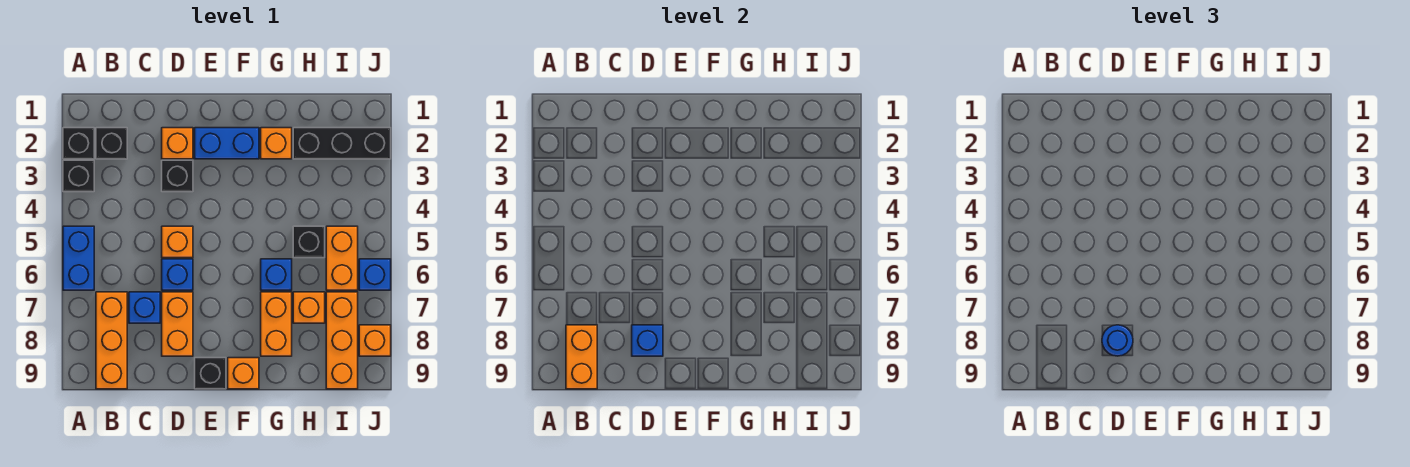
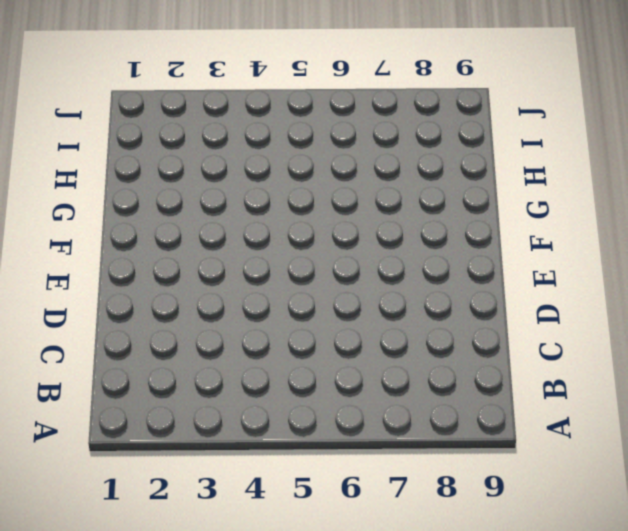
none -> black brick A2 level 1
none -> black brick A3 level 1
none -> blue brick A5:A6 level 1

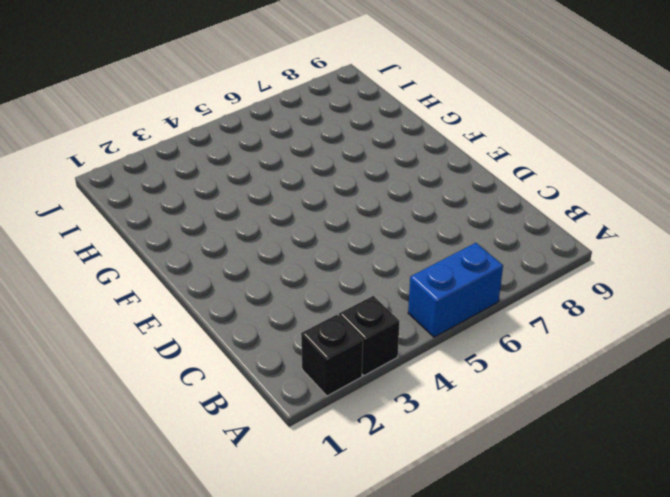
none -> black brick B2 level 1
none -> orange brick B7:B9 level 1
none -> blue brick C7 level 1

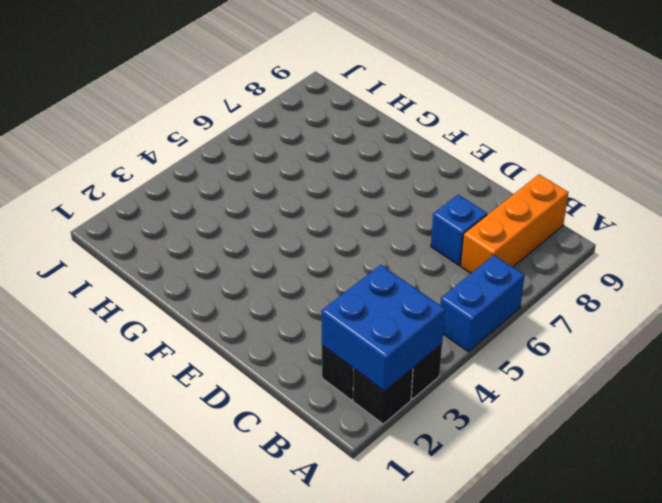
blue brick A2:B3 level 2 -> none
none -> orange brick D2 level 1
none -> black brick D3 level 1
none -> orange brick D5 level 1

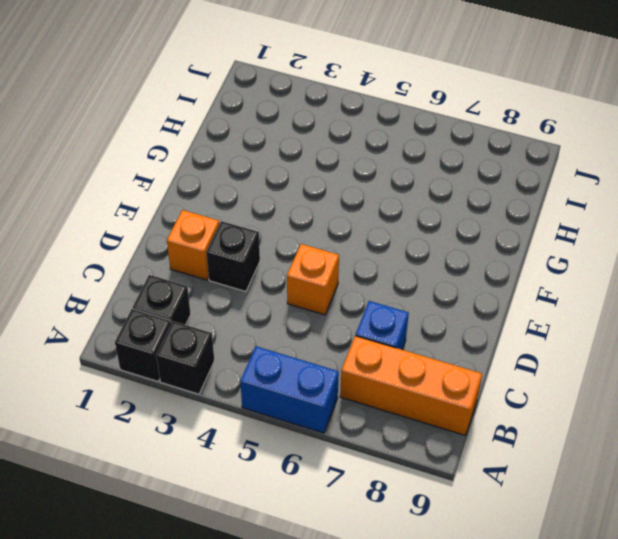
none -> blue brick D6 level 1
none -> orange brick D7:D8 level 1
none -> blue brick E2:F2 level 1

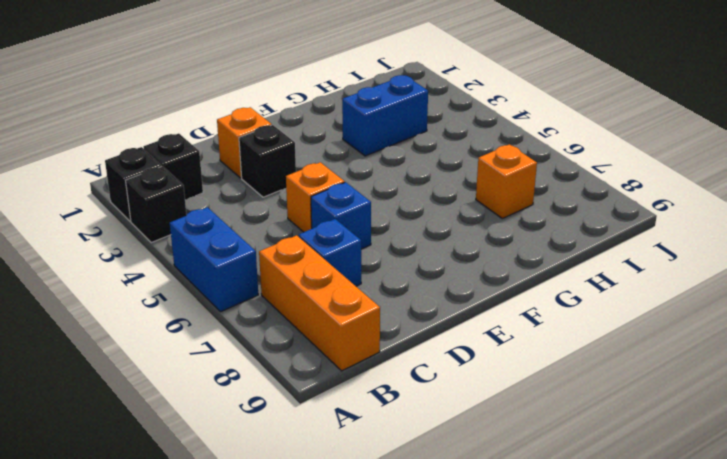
blue brick G3:H3 level 1 -> blue brick E2:F2 level 1
none -> orange brick D7:D8 level 1
none -> black brick E9 level 1
none -> orange brick F9 level 1

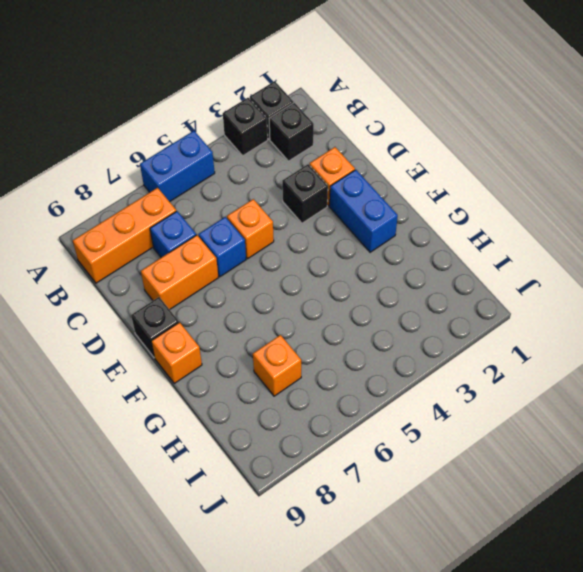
none -> orange brick G2 level 1
none -> blue brick G6 level 1
none -> orange brick G7:G8 level 1

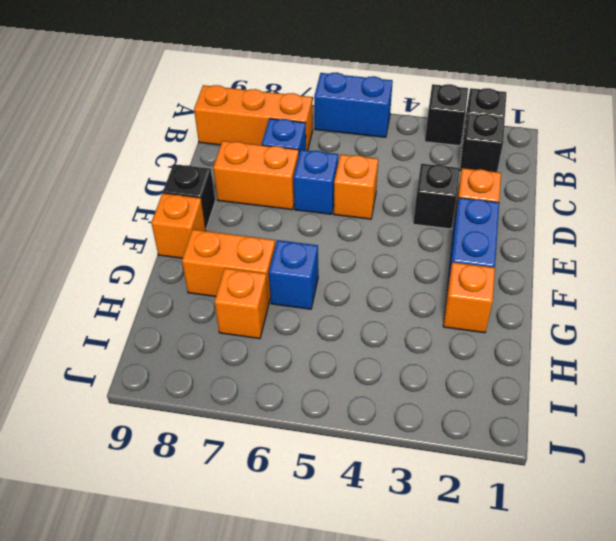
none -> black brick H2:J2 level 1
none -> black brick H5 level 1
none -> orange brick I5:I6 level 1

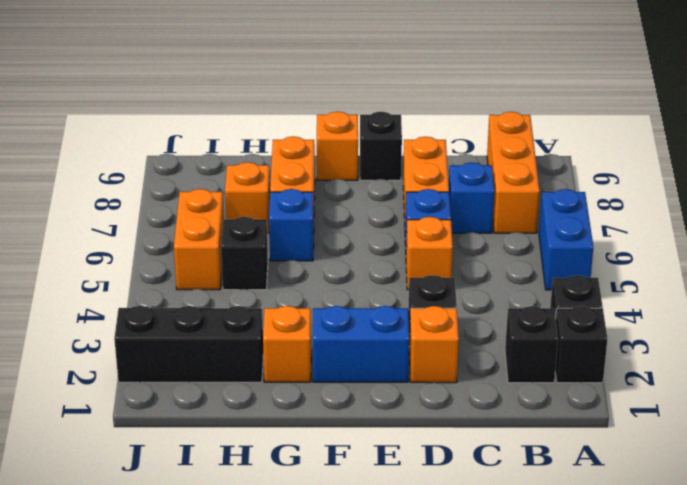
none -> orange brick I7:I9 level 1
none -> blue brick J6 level 1
none -> orange brick J8 level 1

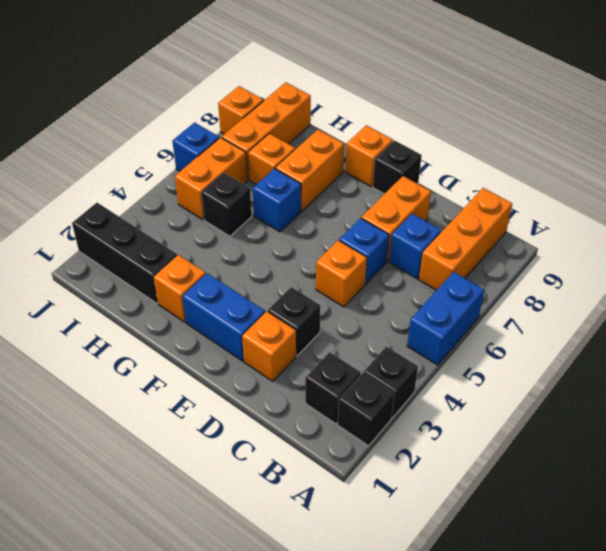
none -> orange brick B8:B9 level 2
none -> blue brick D8 level 2
none -> blue round brick D8 level 3

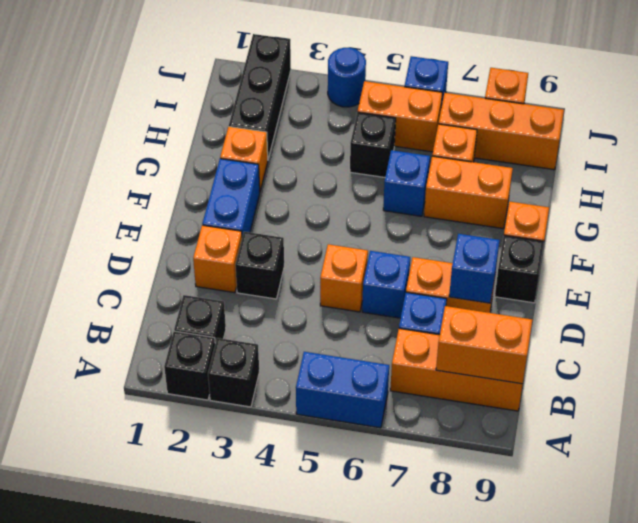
blue round brick J4 level 1 -> blue round brick D8 level 3

